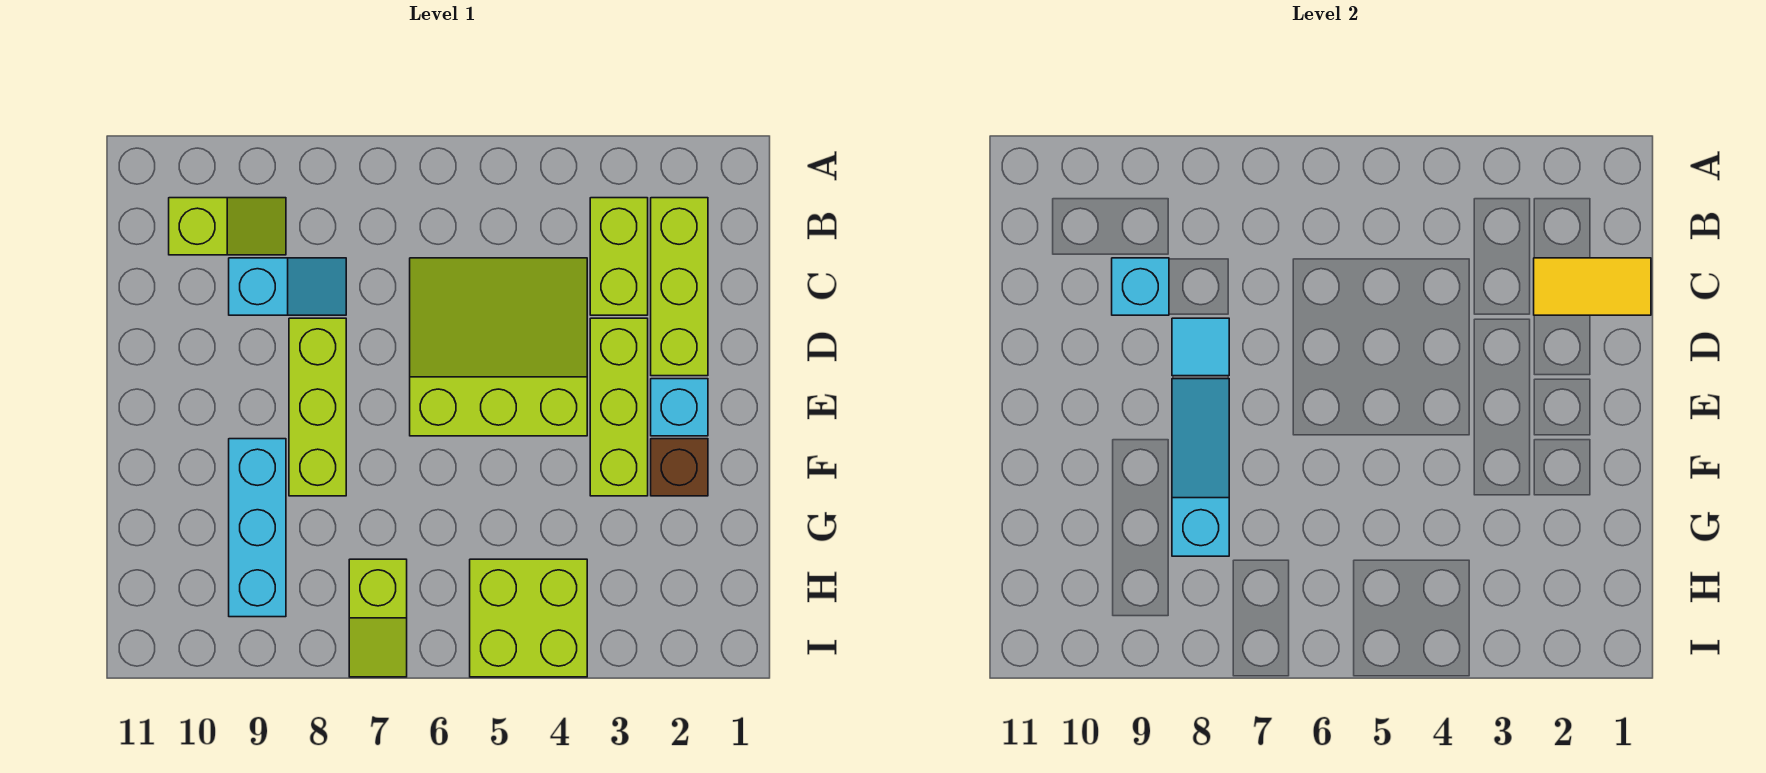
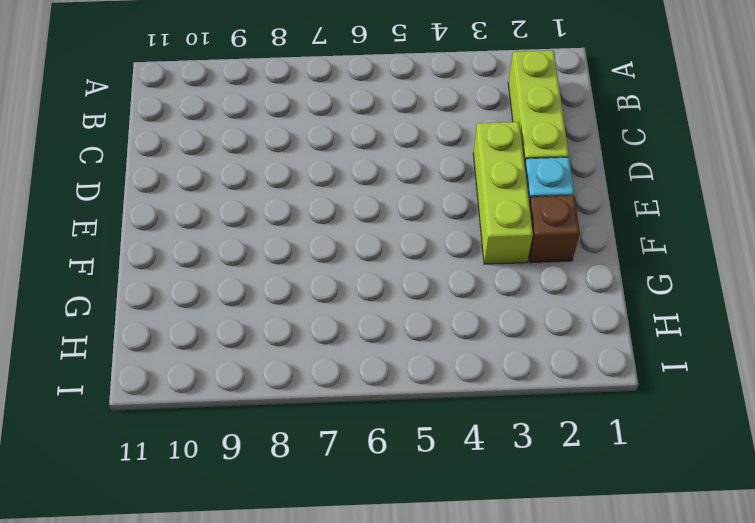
none -> lime brick B3:C3 level 1
none -> lime slope B9:B10 level 1 top 10
none -> lime slope C4:E6 level 1 top E

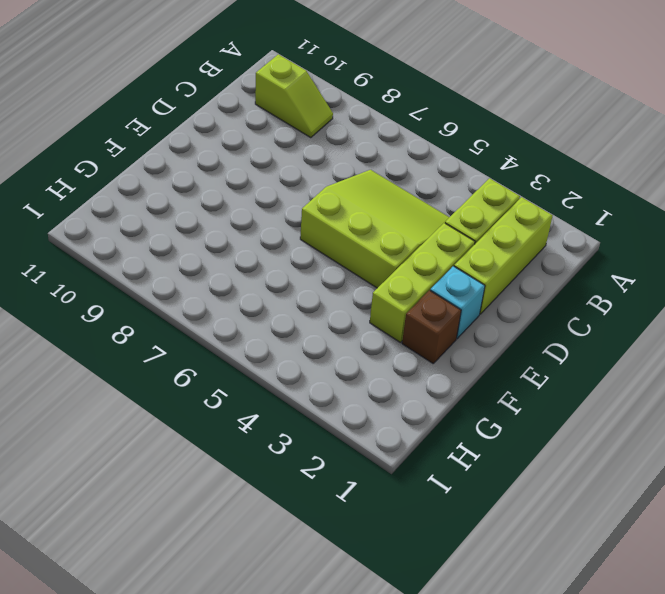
none -> cyan slope C8:C9 level 1 top 9
none -> lime brick D8:F8 level 1
none -> cyan brick F9:H9 level 1

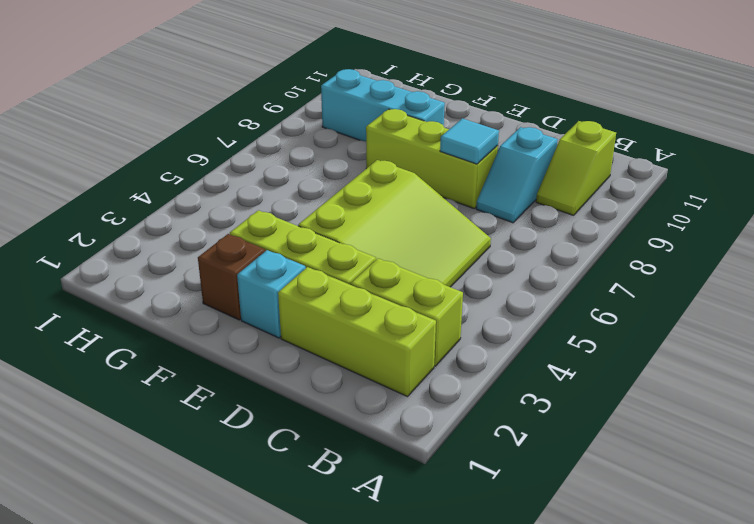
none -> lime brick H4:I5 level 1
none -> lime slope H7:I7 level 1 top H
none -> yellow tile C1:C2 level 2

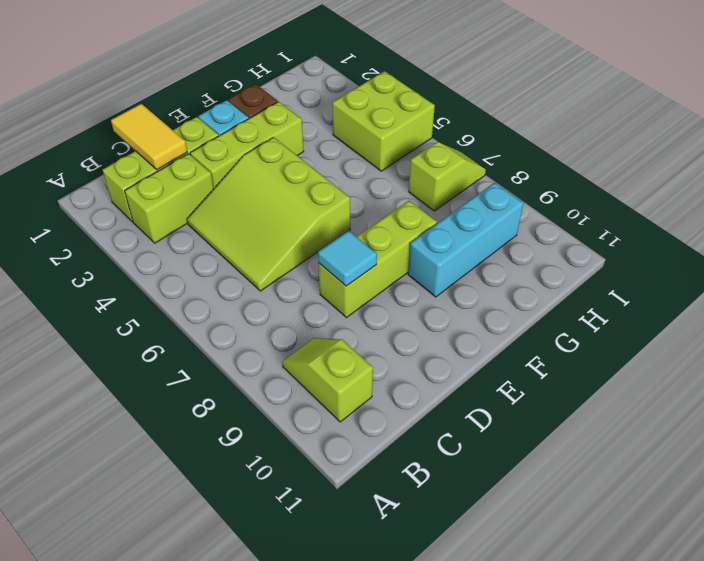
none -> cyan slope C8:C9 level 1 top 9
none -> cyan brick C9 level 2
none -> cyan slope E8:G8 level 2 top G

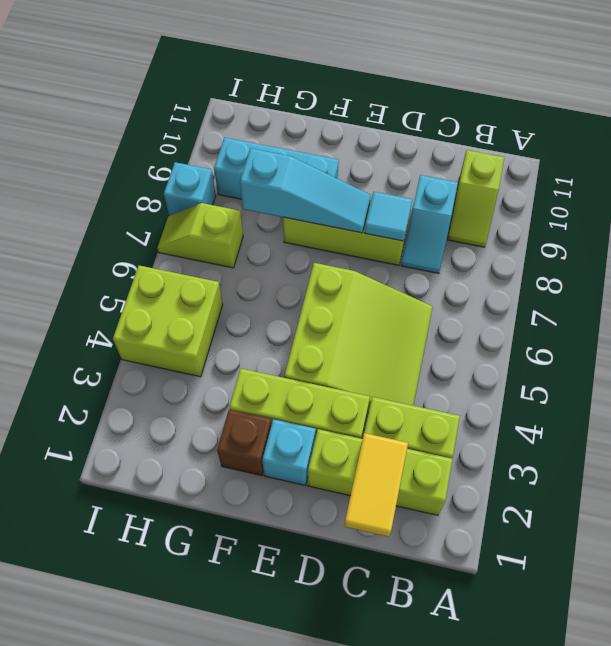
cyan brick I8 level 1 -> cyan brick C9 level 2

